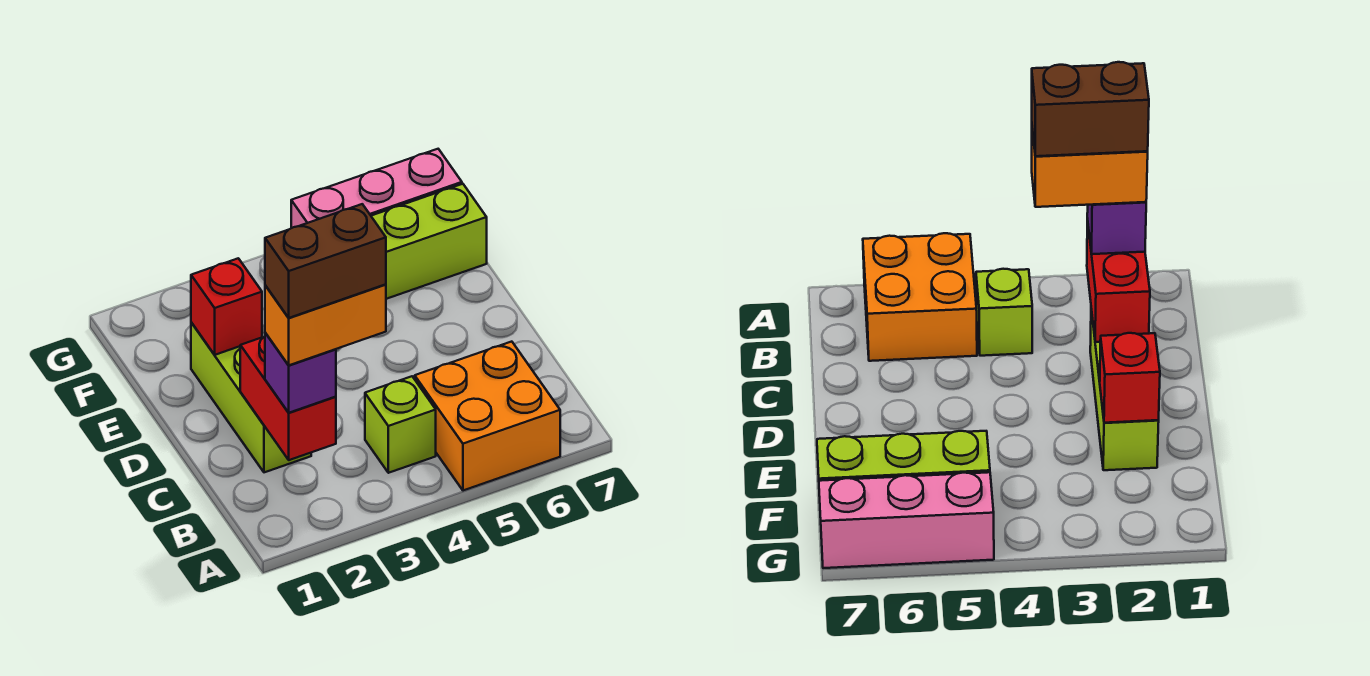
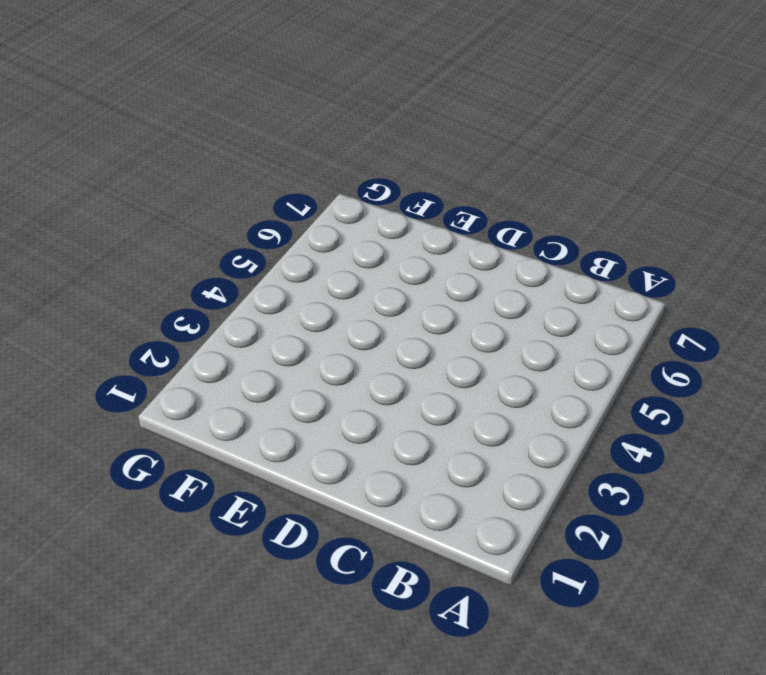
none -> orange brick A5:B6 level 1
none -> lime brick B4 level 1

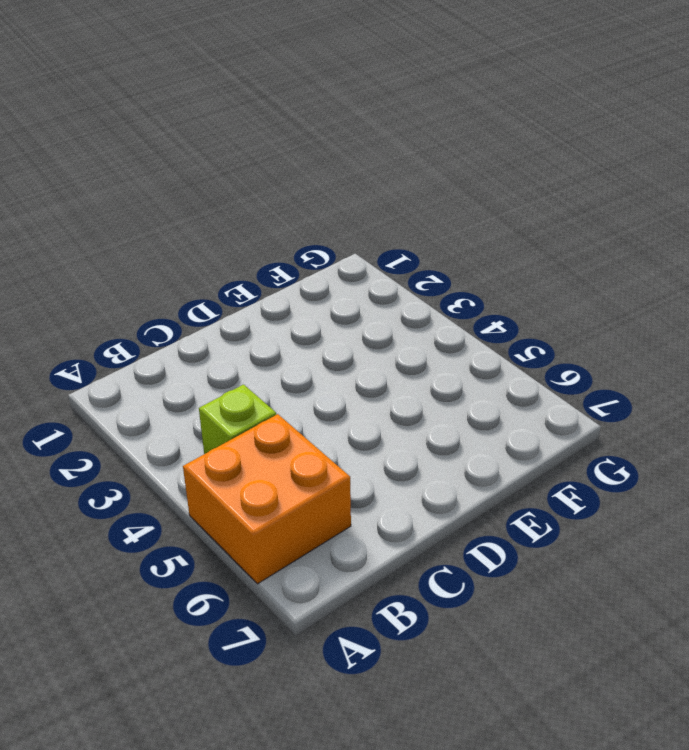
none -> lime brick C2:E2 level 1
none -> lime brick F5:F7 level 1

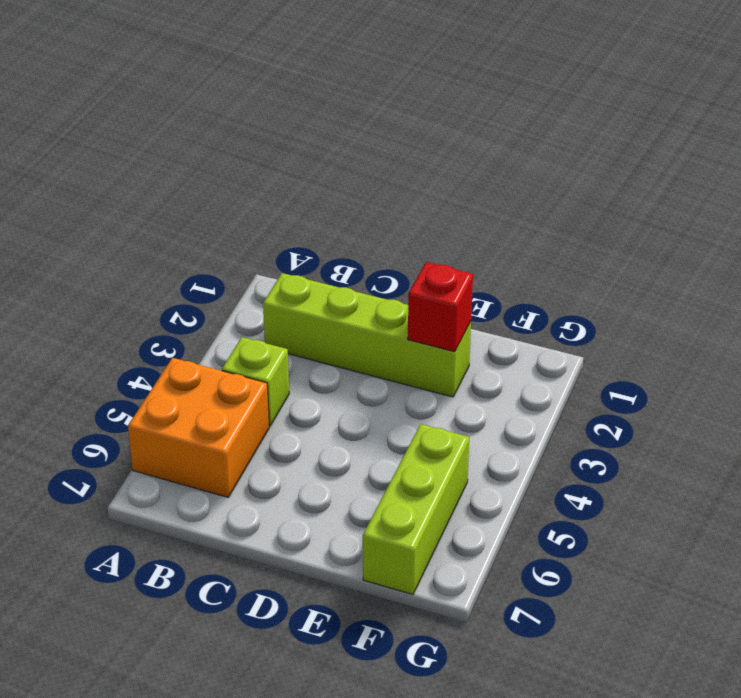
lime brick B2:E2 level 1 -> lime brick C2:E2 level 1
none -> pink brick G5:G7 level 1
none -> red brick B2:C2 level 2

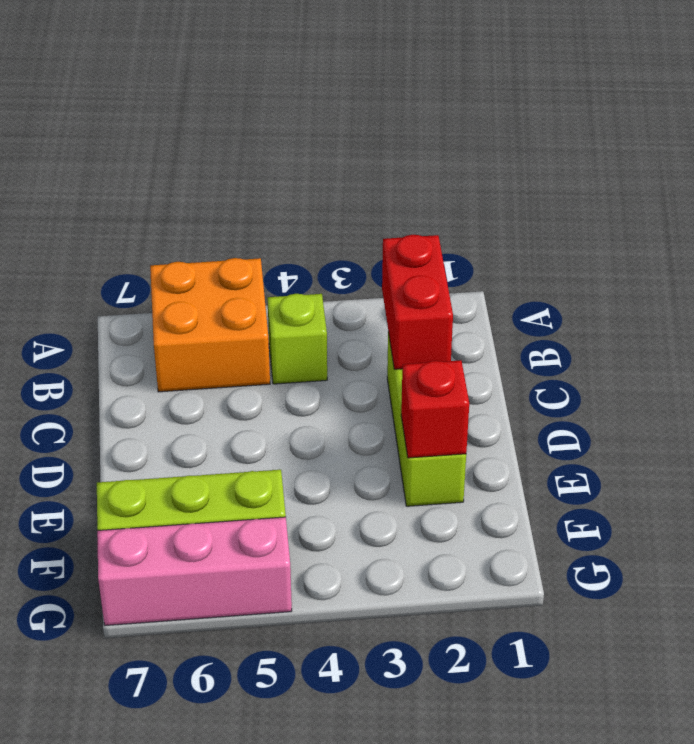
none -> purple brick B2 level 3
none -> orange brick B2:B3 level 4

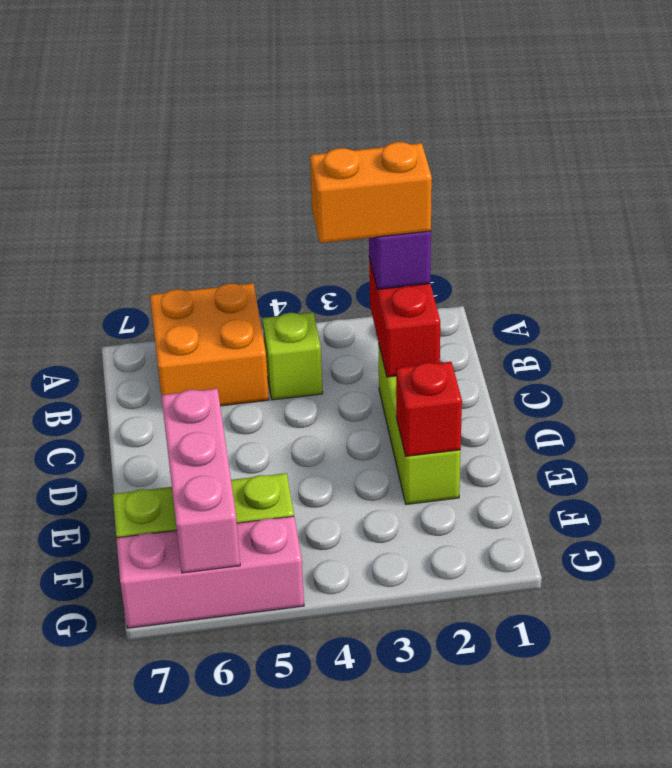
pink brick E6:G6 level 2 -> none
none -> brown brick B2:B3 level 5

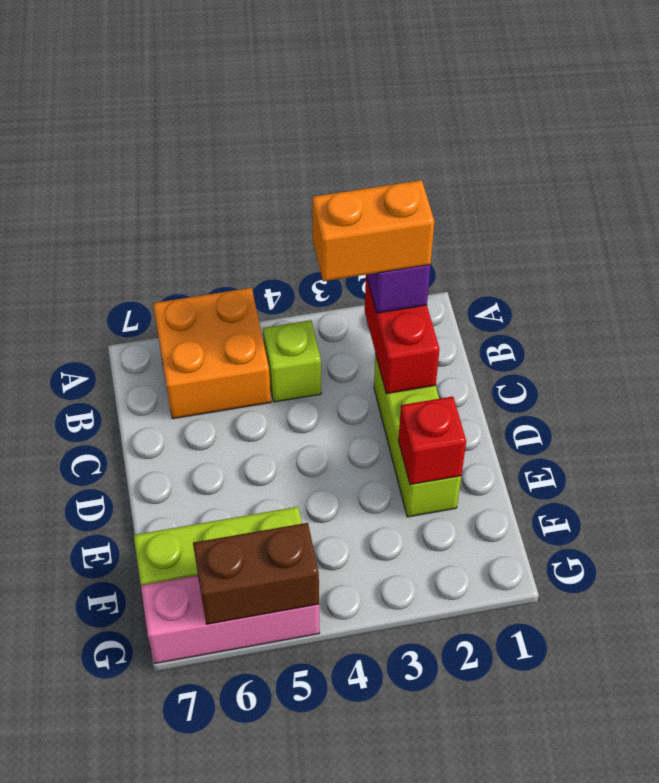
brown brick G5:G6 level 2 -> brown brick B2:B3 level 5

